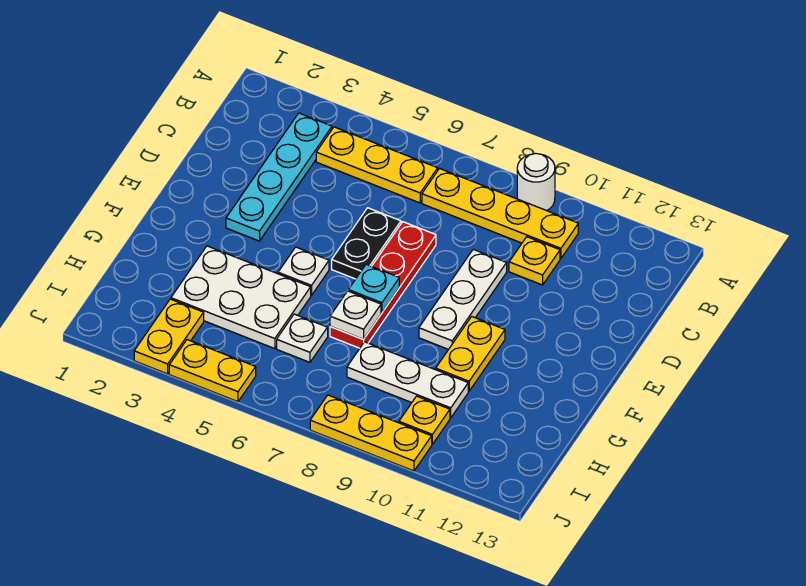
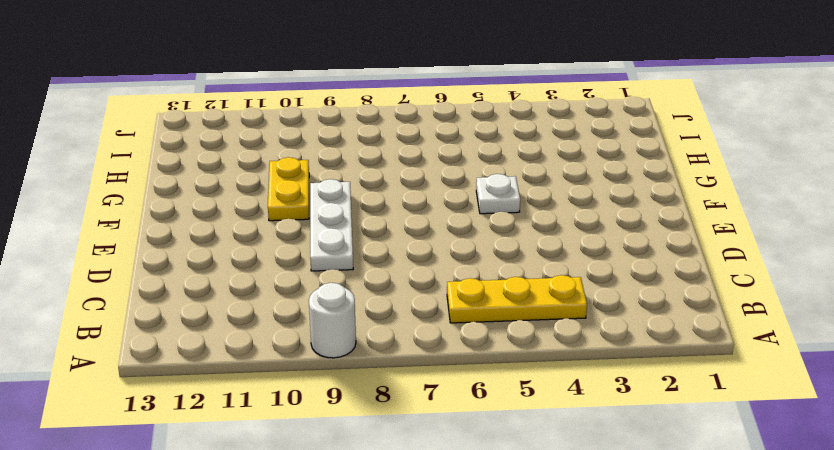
none -> cyan plate B3:E3 level 1
none -> yellow plate B7:B10 level 1
none -> yellow plate C10 level 1

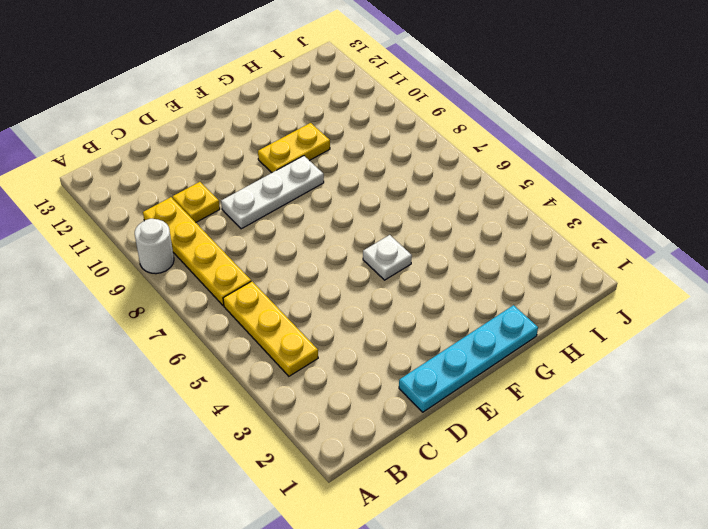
cyan plate D1:G1 level 1 -> cyan plate B3:E3 level 1
none -> black plate D6:E6 level 1
none -> red plate D7:G7 level 1
none -> white plate G3:H5 level 1

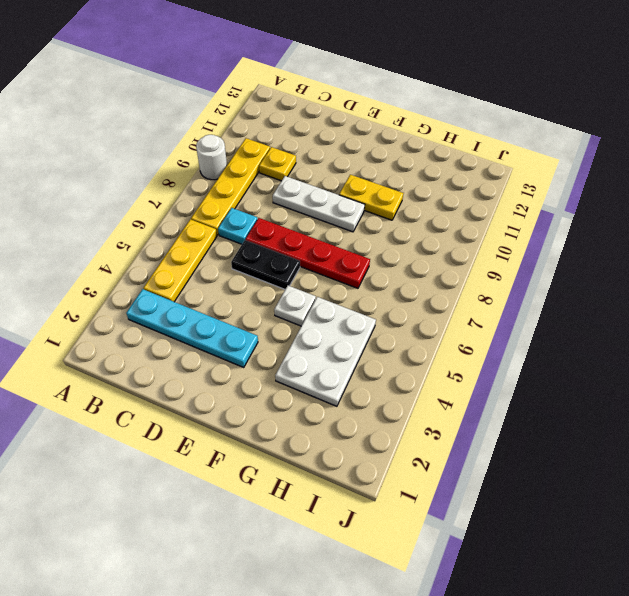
cyan plate C7 level 1 -> cyan plate F7 level 2
none -> white plate H6 level 1
none -> white plate H8:H10 level 1
none -> yellow plate I3:J3 level 1

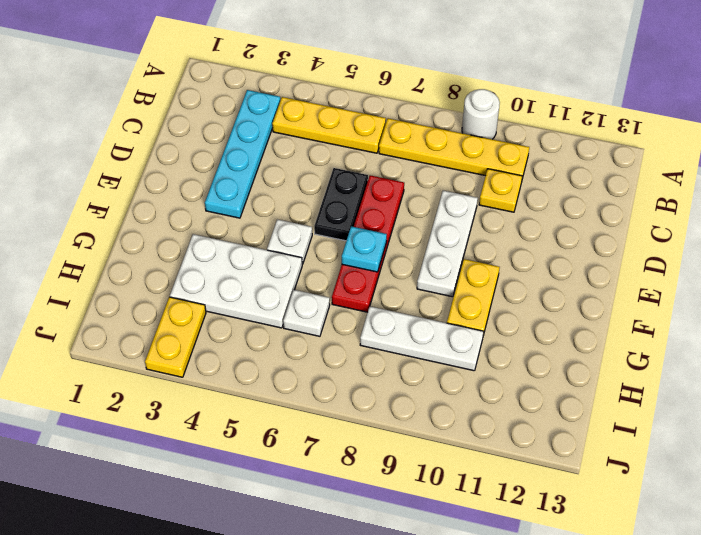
none -> yellow plate I10 level 1
none -> yellow plate J4:J5 level 1
none -> yellow plate J8:J10 level 1

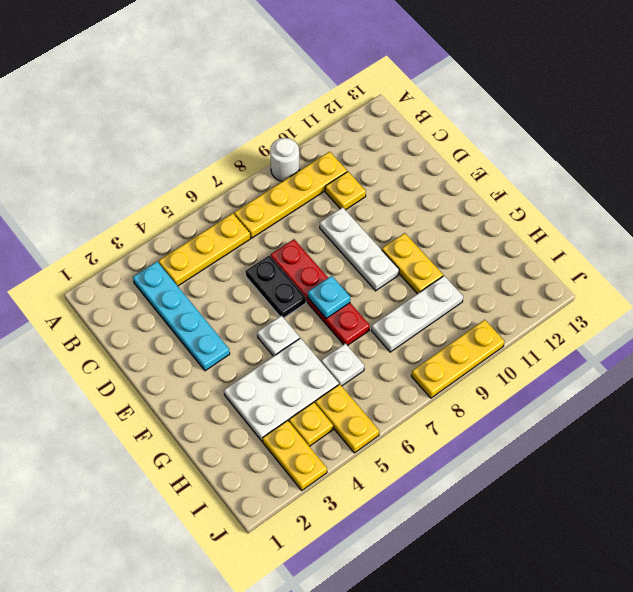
yellow plate I4 level 1 -> yellow plate I10 level 1
yellow plate I5:J5 level 1 -> yellow plate J4:J5 level 1
none -> white plate G7 level 2

